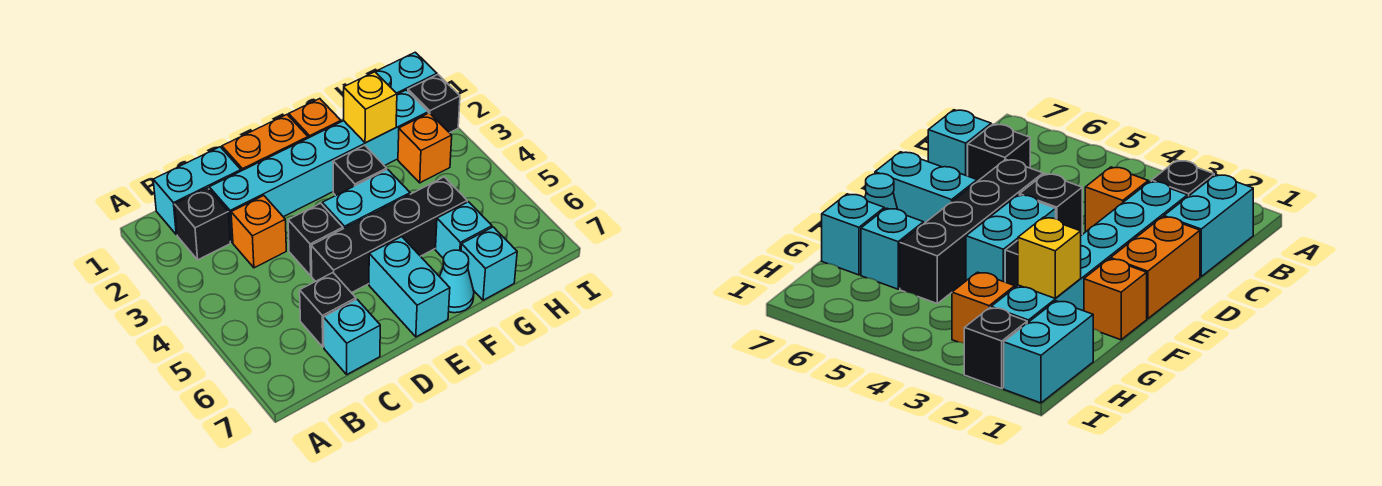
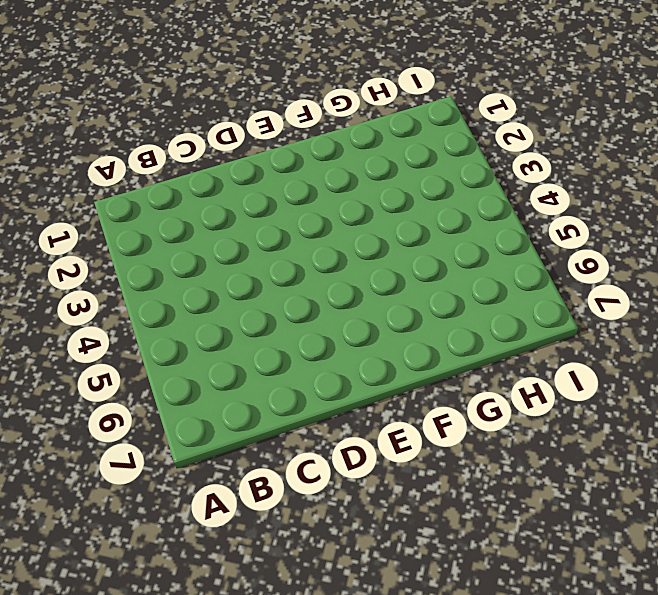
none -> cyan brick B1:C1 level 1
none -> black brick B2 level 1
none -> cyan brick C2:H2 level 1

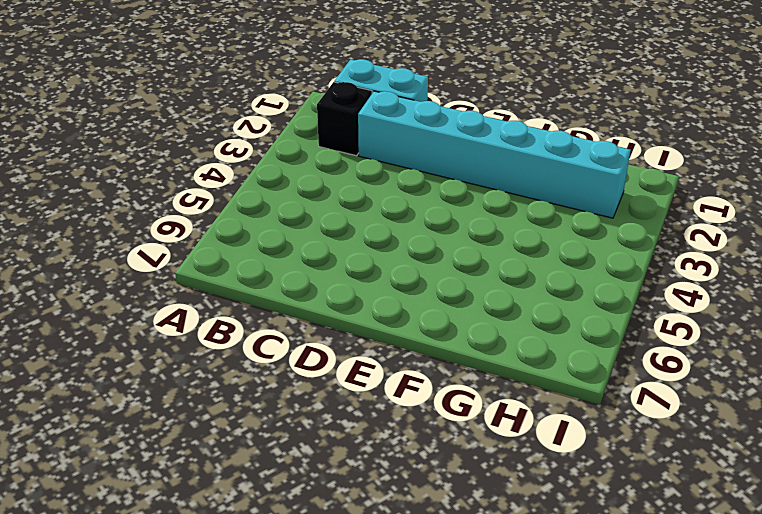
none -> orange brick C3 level 1
none -> black brick C6 level 1
none -> cyan brick C7 level 1

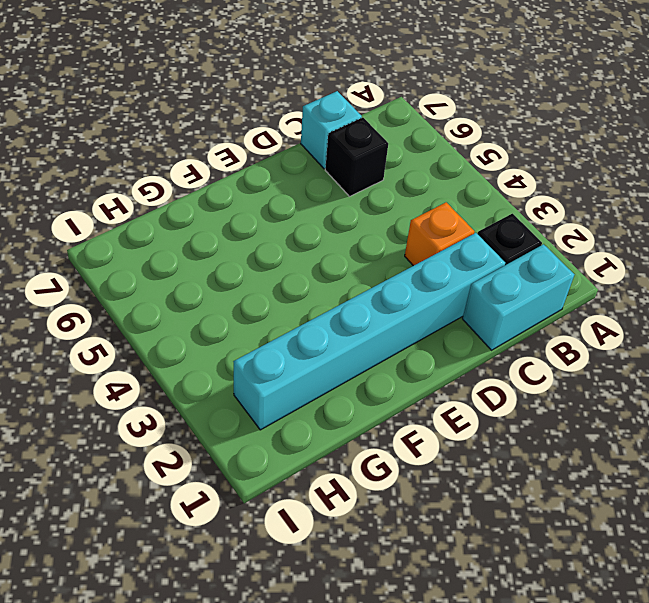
none -> orange brick D1:E1 level 1
none -> black brick D4 level 1
none -> black brick D5:G5 level 1

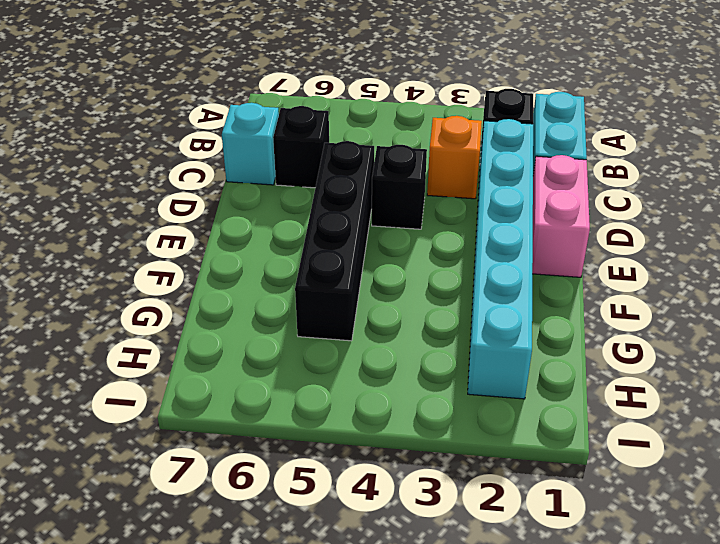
pink brick D1:E1 level 1 -> orange brick D1:E1 level 1
none -> cyan brick E4:F4 level 1
none -> cyan brick E6:E7 level 1
none -> orange brick F1 level 1

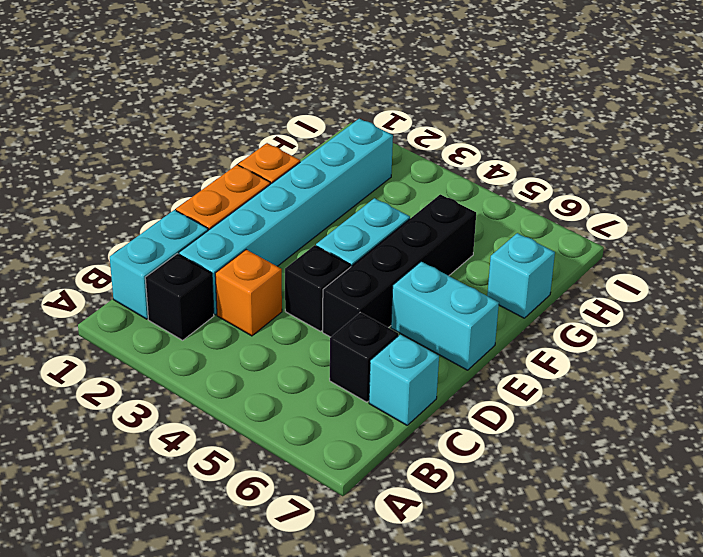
none -> black brick F3 level 1
none -> cyan cone F7 level 1
none -> cyan brick G6 level 1

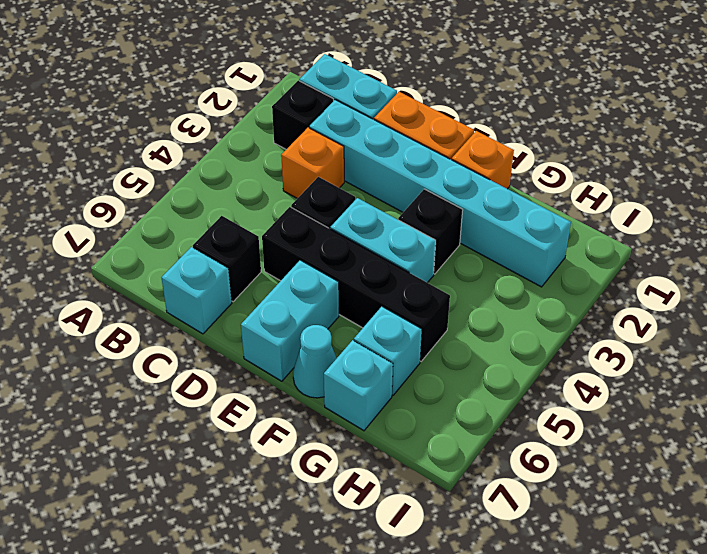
none -> cyan brick H1:I1 level 1
none -> orange brick H3 level 1
none -> black brick I2 level 1

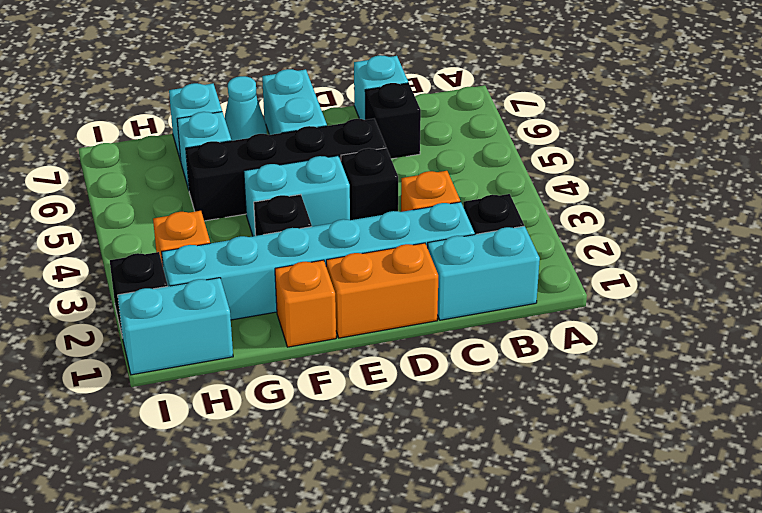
none -> yellow brick G2 level 2

